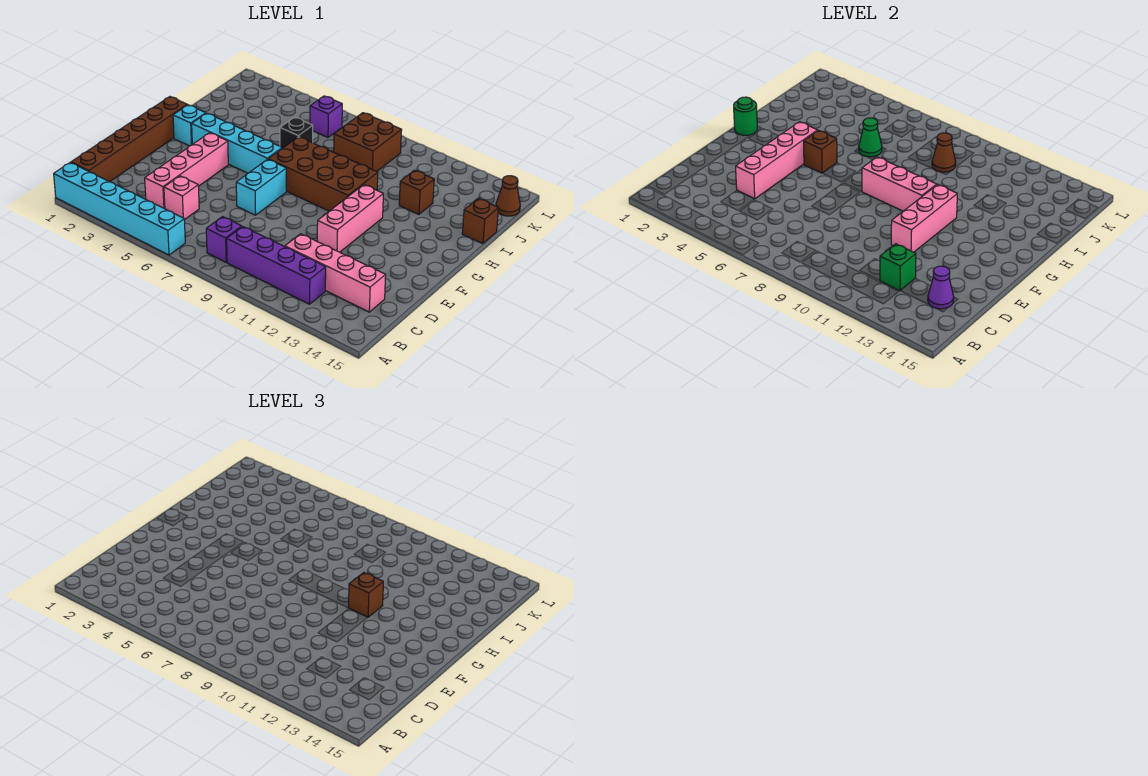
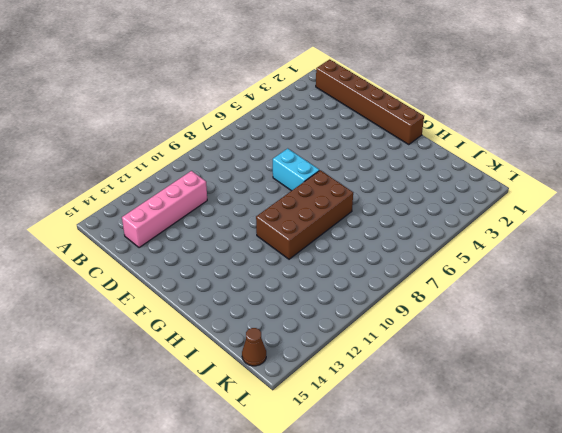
none -> cyan brick A1:A6 level 1
none -> purple brick B8 level 1
none -> purple brick B9:B12 level 1

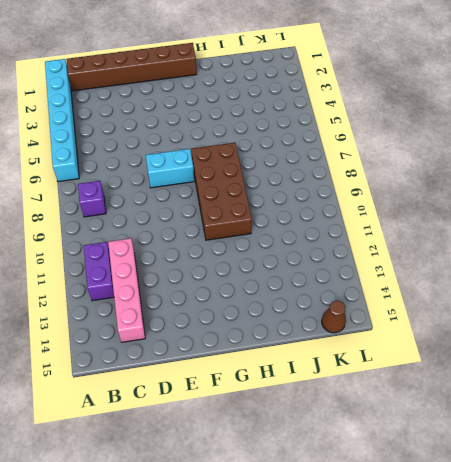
purple brick B11:B12 level 1 -> purple brick B9:B12 level 1
none -> pink brick C4:F4 level 1
none -> pink brick C5 level 1
none -> pink brick E11:G11 level 1

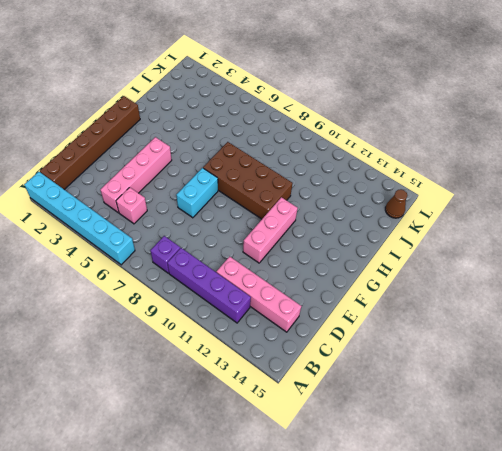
none -> cyan brick G2 level 1
none -> cyan brick G3:G6 level 1
none -> black brick I6 level 1

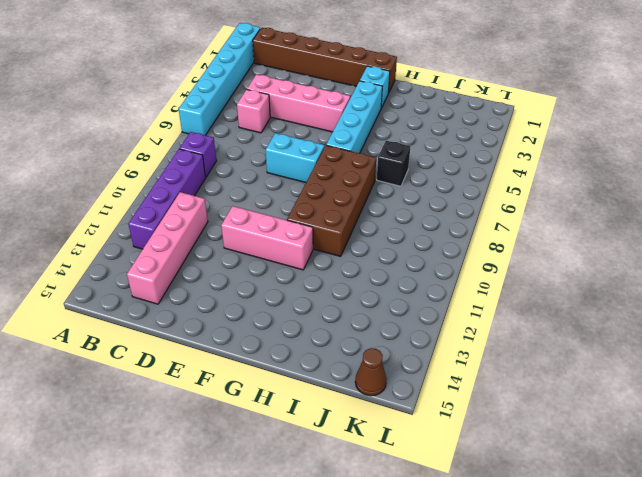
none -> brown brick I12 level 1
none -> brown brick I15 level 1
none -> brown brick J8:K9 level 1

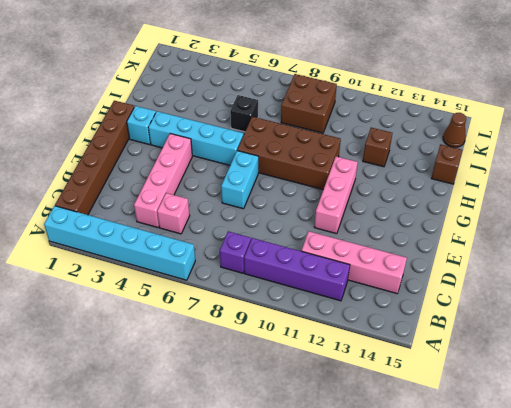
none -> purple brick K6 level 1
none -> green brick C12 level 2
none -> purple cone C14 level 2

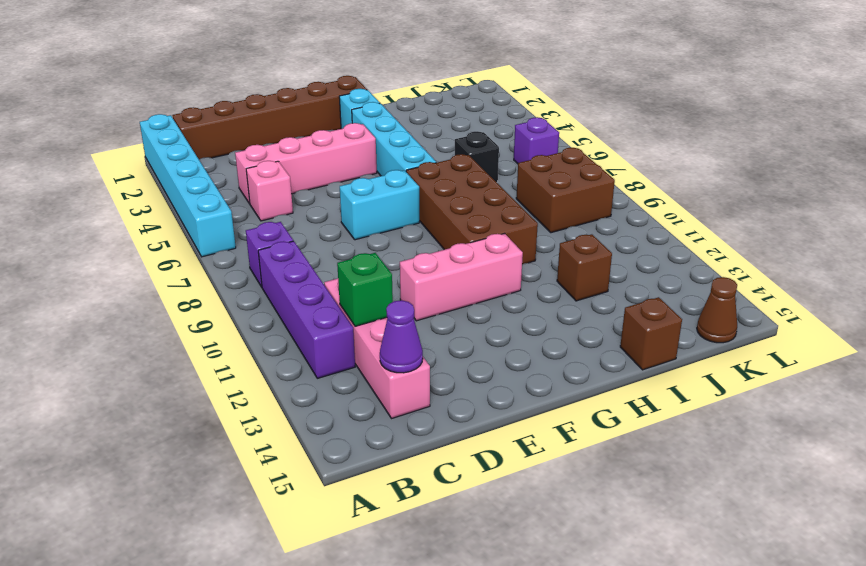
none -> pink brick D4:G4 level 2
none -> pink brick E11:G11 level 2
none -> green round brick G1 level 2

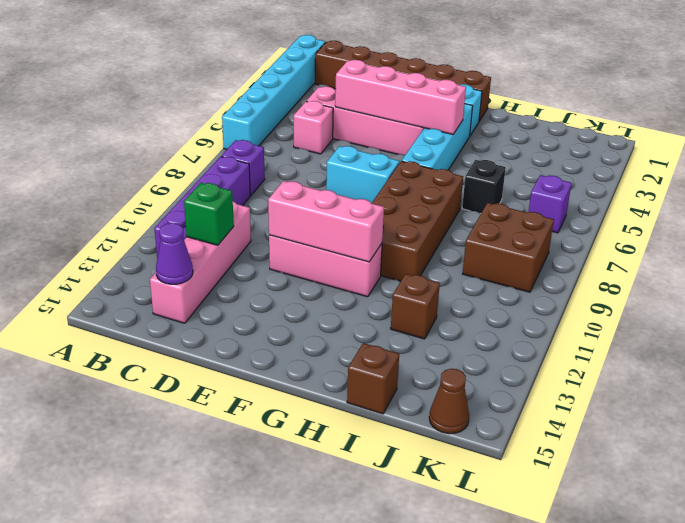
none -> green round brick G1 level 2
none -> brown brick G5 level 2
none -> pink brick G8:G10 level 2

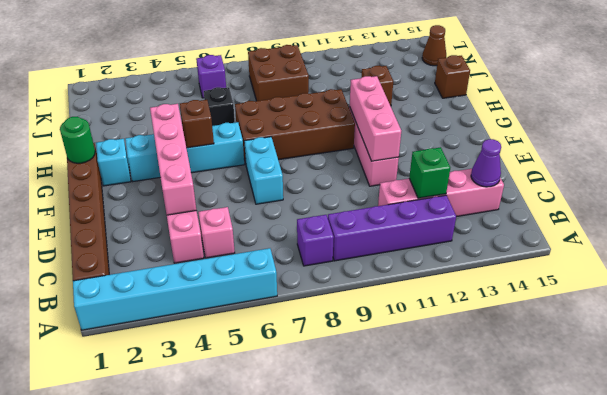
none -> pink brick G8:G10 level 2
none -> green cone I6 level 2
none -> brown cone J9 level 2

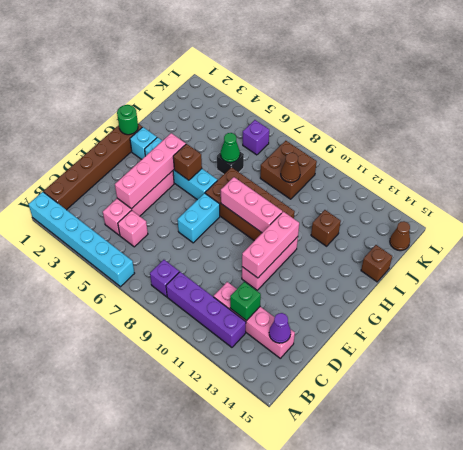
none -> brown brick G11 level 3

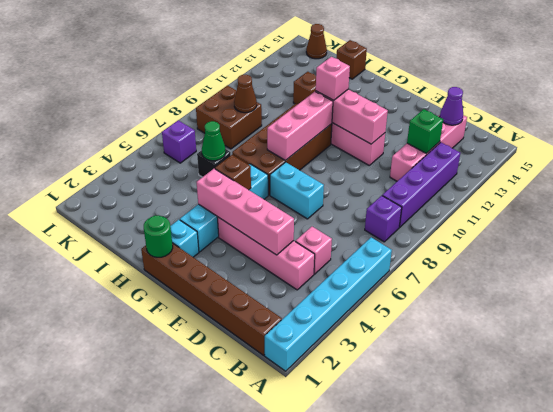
pink brick G11 level 3 -> brown brick G11 level 3

